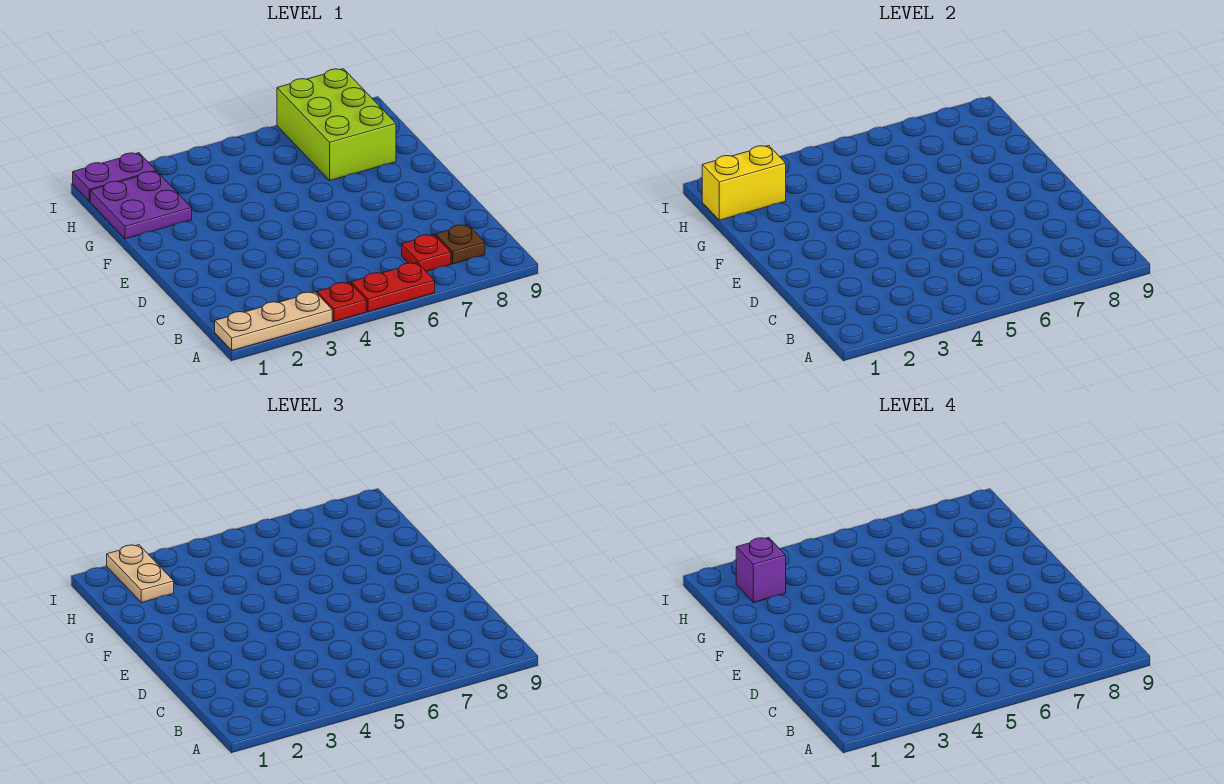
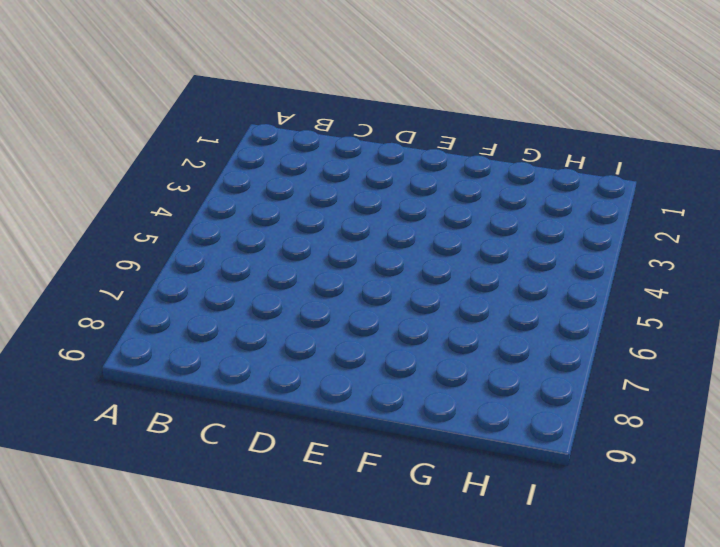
none -> tan plate A1:A3 level 1
none -> red plate A4 level 1

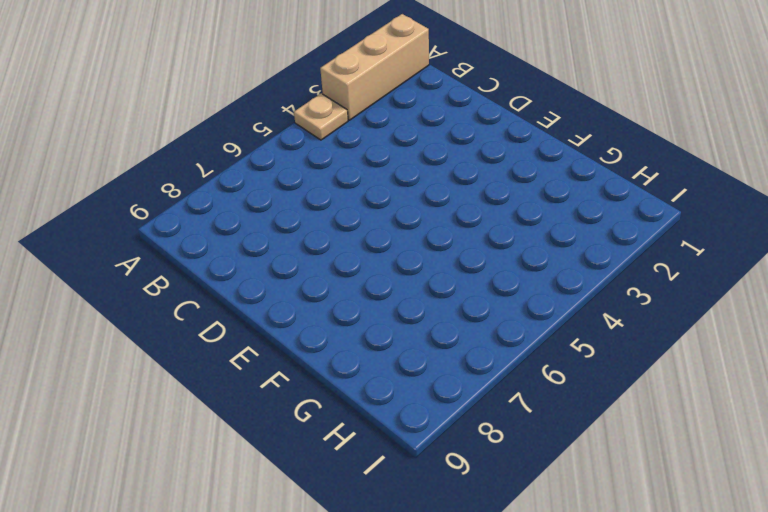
tan brick A1:A3 level 1 -> tan plate A1:A3 level 1
tan plate A4 level 1 -> red plate A4 level 1
none -> red plate A5:A6 level 1
none -> red plate B7 level 1

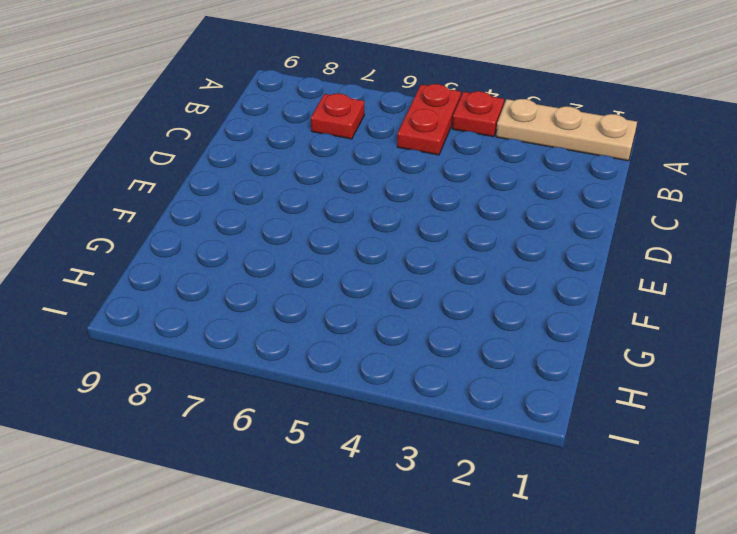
red plate A5:B5 level 1 -> red plate A5:A6 level 1
none -> brown plate B8 level 1
none -> purple plate G1:H2 level 1

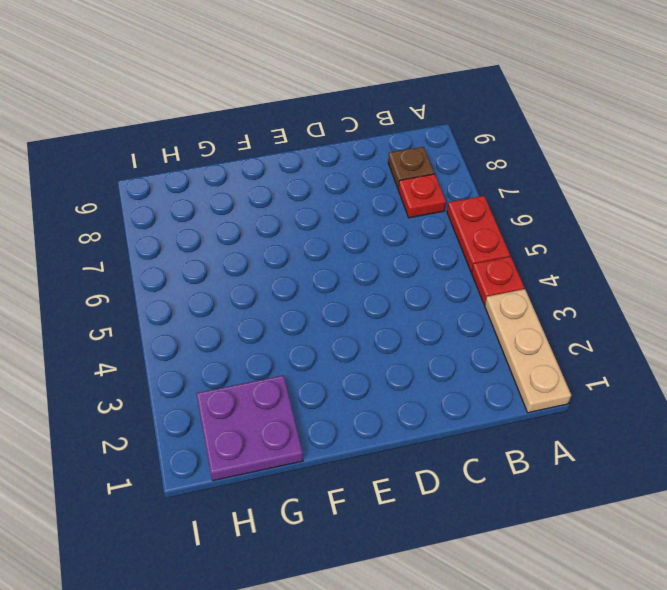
none -> lime brick G7:I8 level 1
none -> purple plate I1:I2 level 1

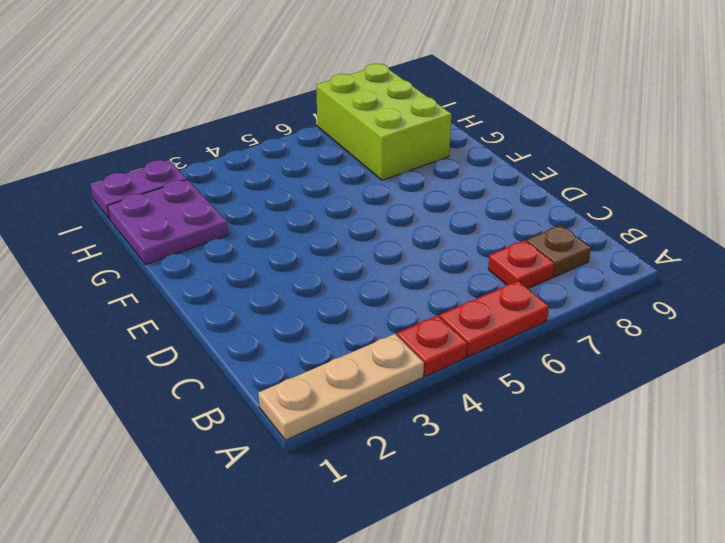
none -> yellow brick H1:H2 level 2
none -> tan plate H2:I2 level 3

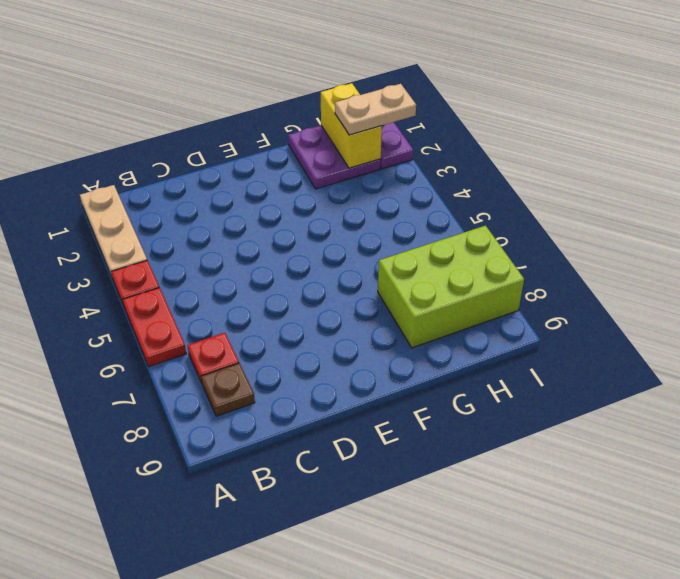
none -> purple brick H2 level 4

